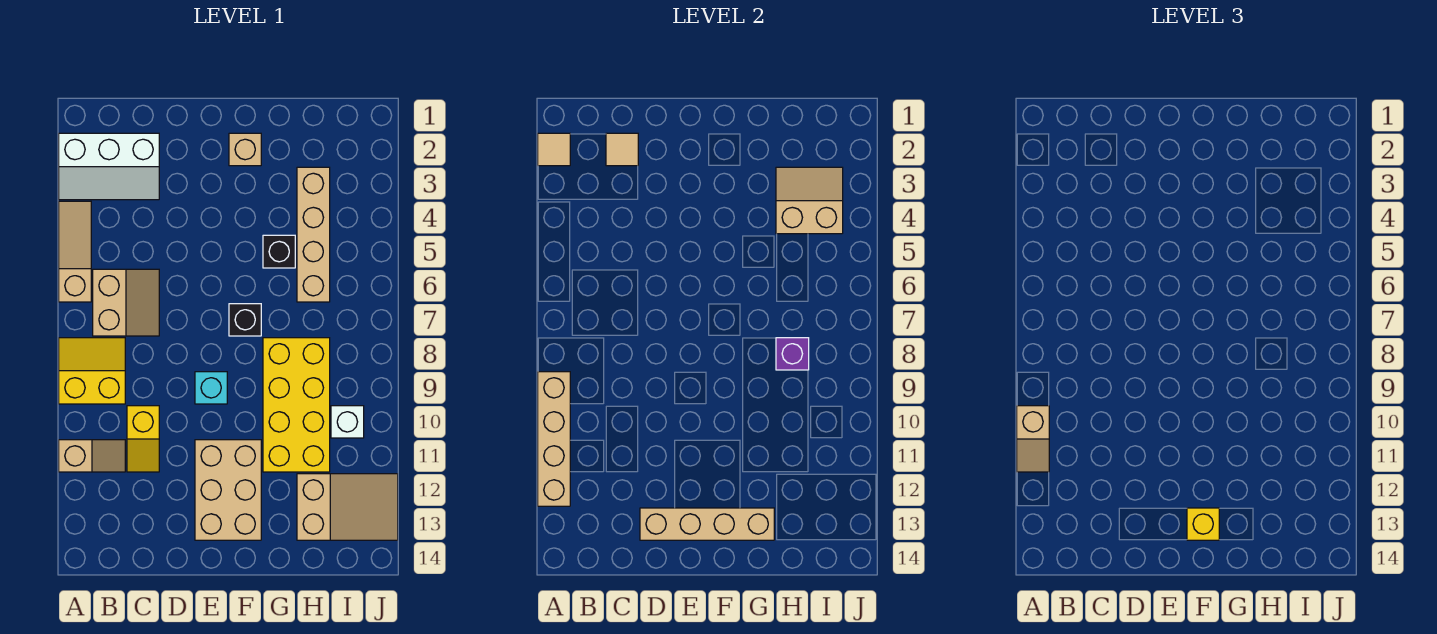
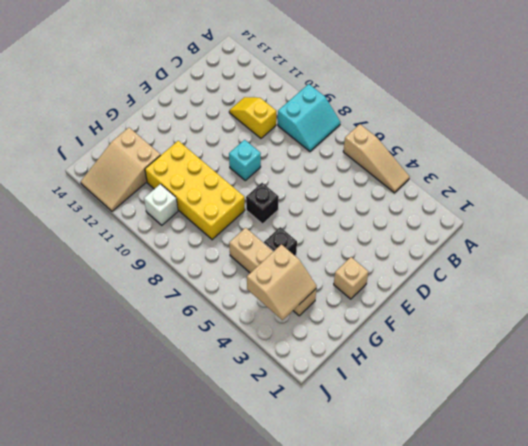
cyan slope A8:B9 level 1 top 9 -> yellow slope A8:B9 level 1 top 9
none -> white slope A2:C3 level 1 top 2
none -> tan slope A11:B11 level 1 top A
none -> tan slope B6:C7 level 1 top B

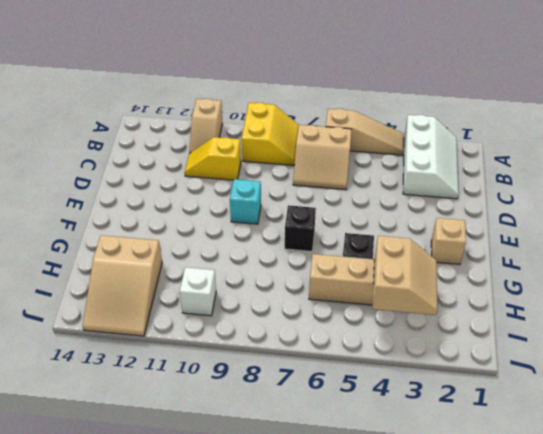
white slope A2:C3 level 1 top 3 -> white slope A2:C3 level 1 top 2
none -> tan brick E11:F13 level 1
none -> yellow brick G8:H11 level 1
none -> tan tile A2 level 2

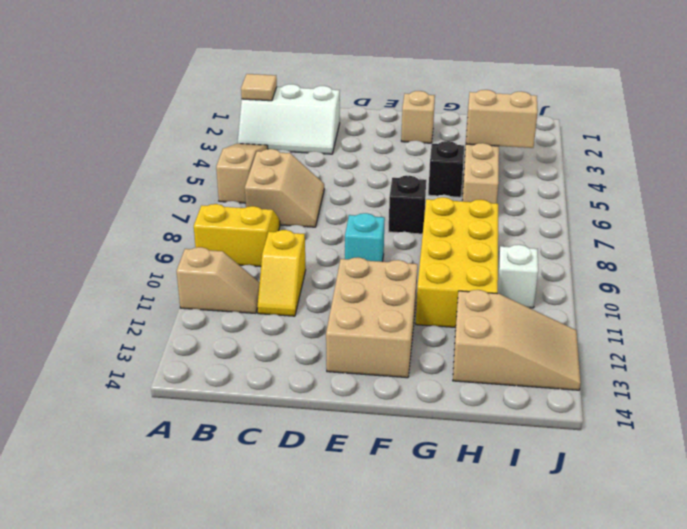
none -> tan brick A9:A12 level 2
none -> tan tile C2 level 2
none -> tan brick D13:G13 level 2

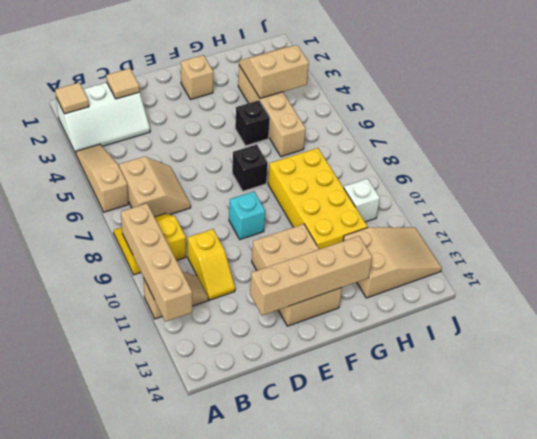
none -> purple brick H8 level 2
none -> tan slope A10:A11 level 3 top 10
none -> yellow brick F13 level 3

